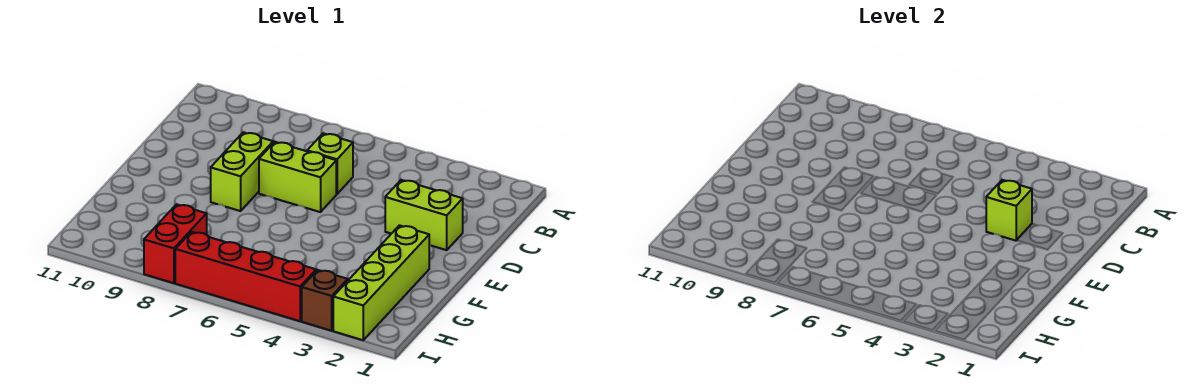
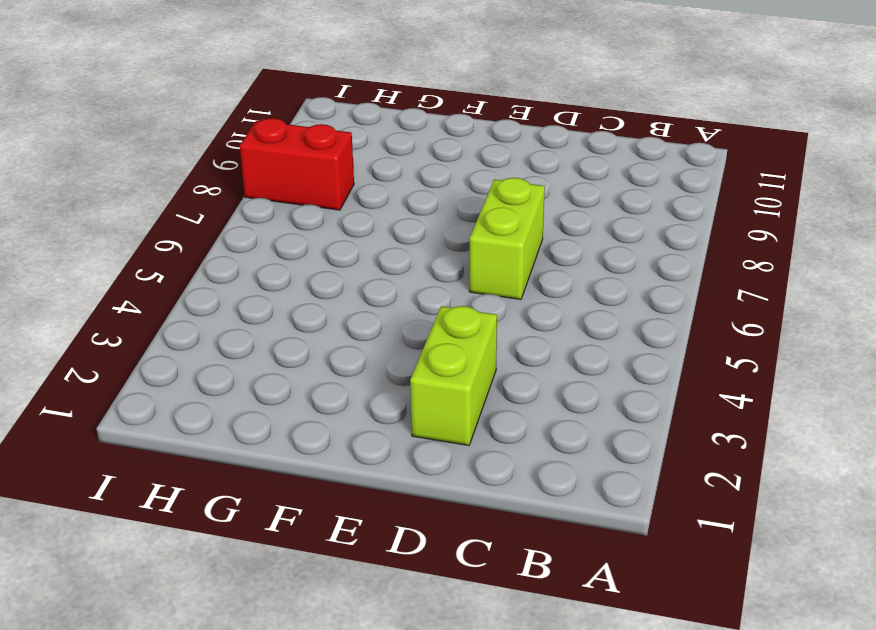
none -> lime brick C6 level 1
none -> lime brick D8:E8 level 1

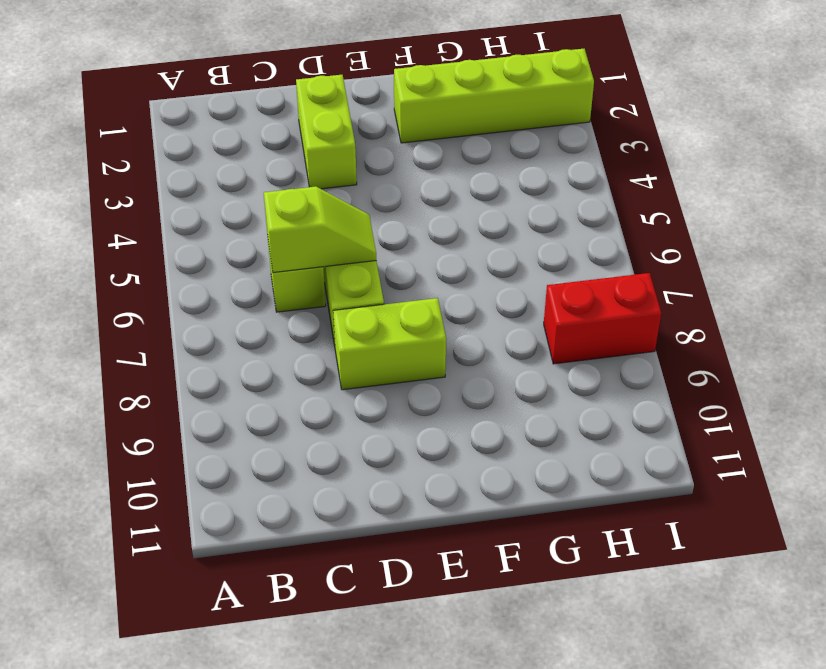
lime slope C6:D6 level 2 top C -> none
none -> brown brick I3 level 1
none -> red brick I4:I7 level 1

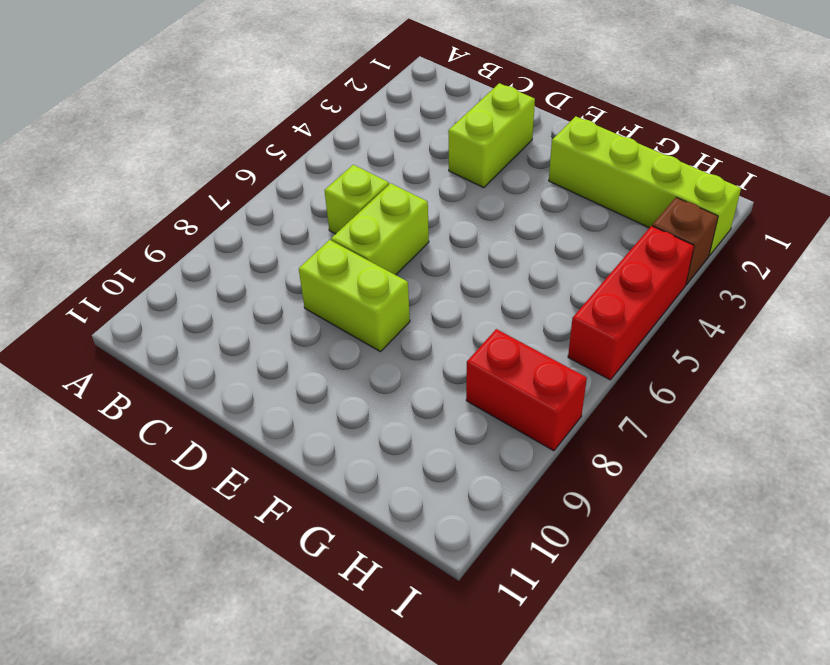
red brick I4:I6 level 1 -> red brick I4:I7 level 1
none -> lime brick D3 level 2

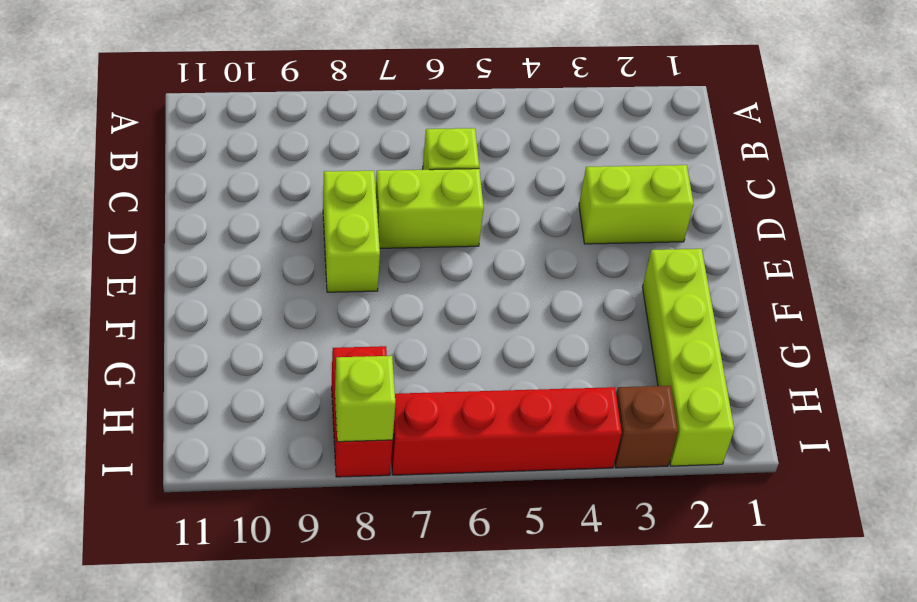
lime brick I8 level 2 -> lime brick D3 level 2

